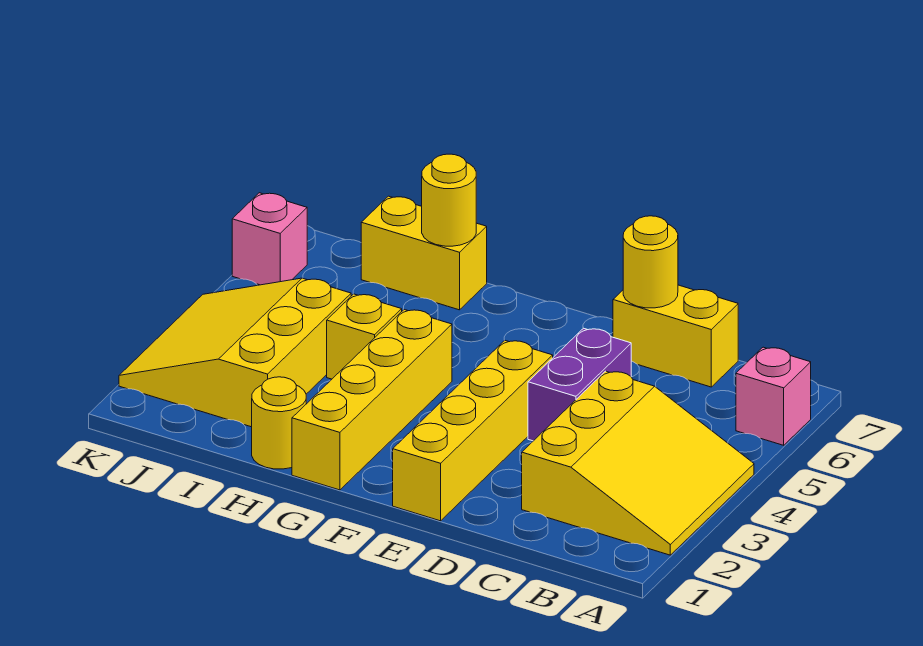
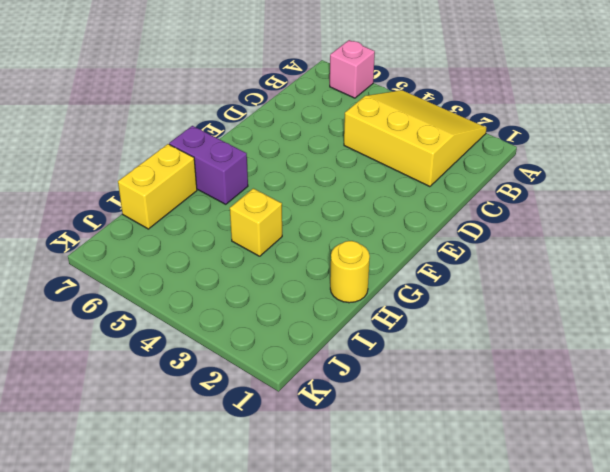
purple brick G6:G7 level 1 -> purple brick D4:D5 level 1
none -> yellow brick C7:D7 level 1
none -> yellow brick E1:E4 level 1
none -> yellow brick G1:G4 level 1

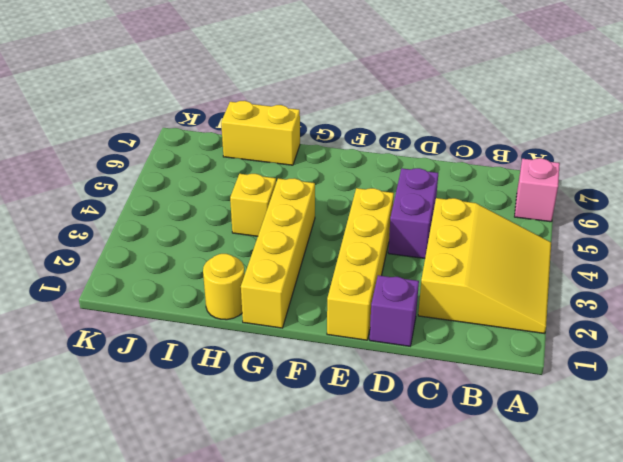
purple brick D1 level 1 -> none
none -> yellow brick C7:D7 level 1
none -> yellow slope I2:K4 level 1 top I
none -> pink brick K6 level 1

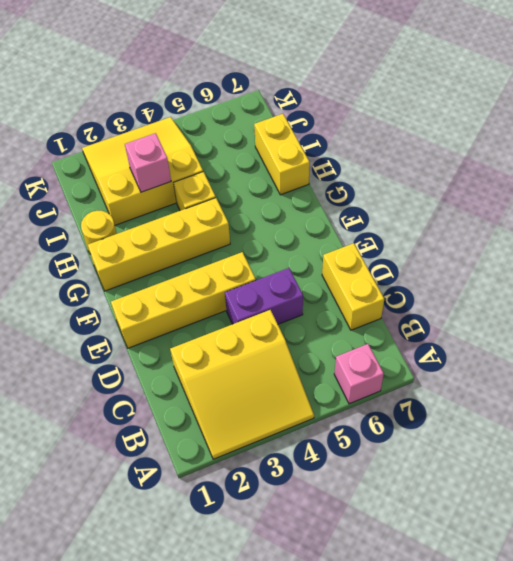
pink brick I3 level 2 -> pink brick K6 level 1
none -> yellow round brick D7 level 2
none -> yellow round brick H7 level 2

